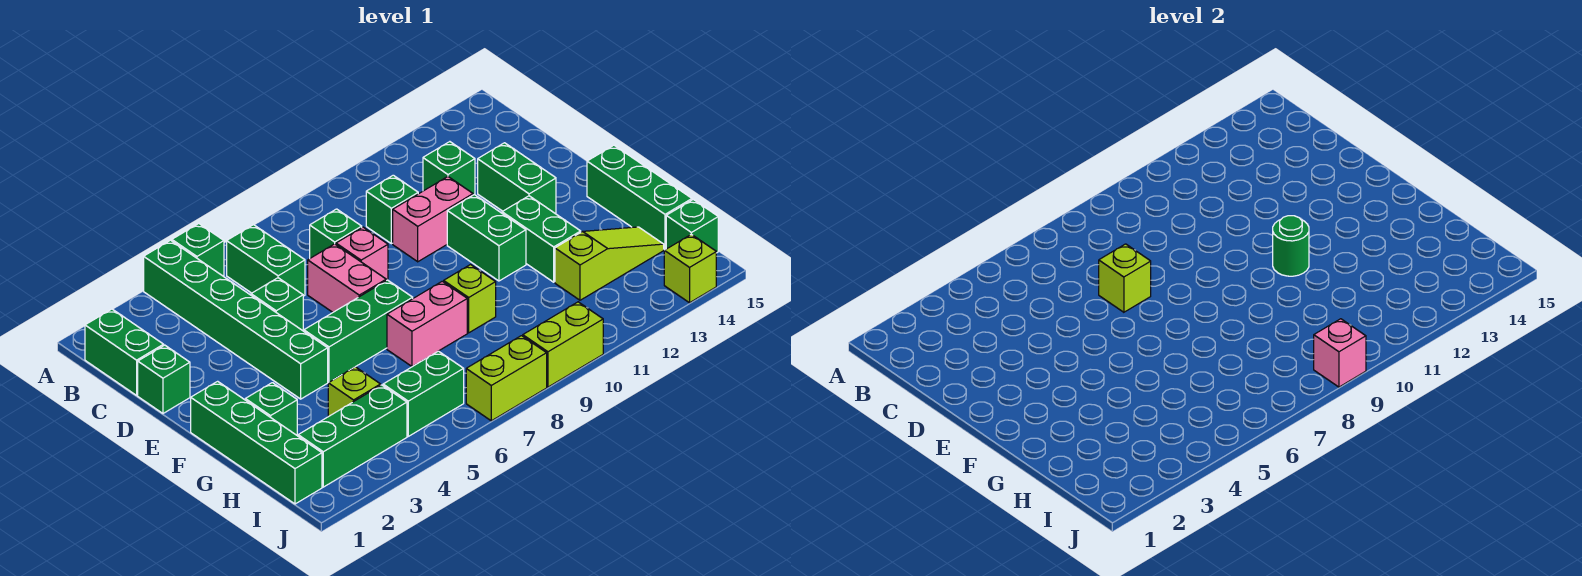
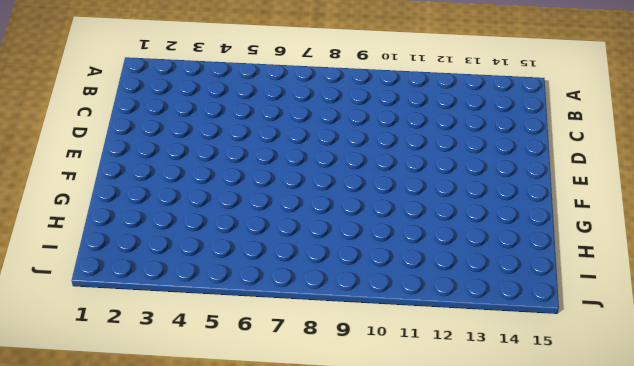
none -> green brick A4:F4 level 1
none -> green brick A5 level 1
none -> green brick B1:C1 level 1
none -> green brick B6:C6 level 1

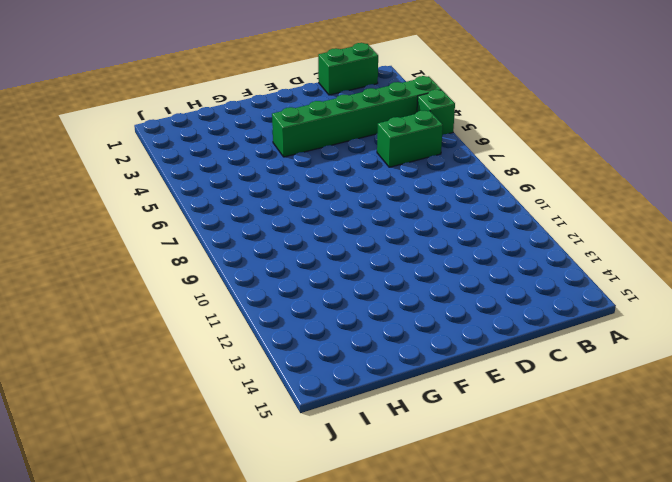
none -> green brick C8 level 1
none -> green brick C10 level 1
none -> green brick C12 level 1
none -> green brick D1 level 1

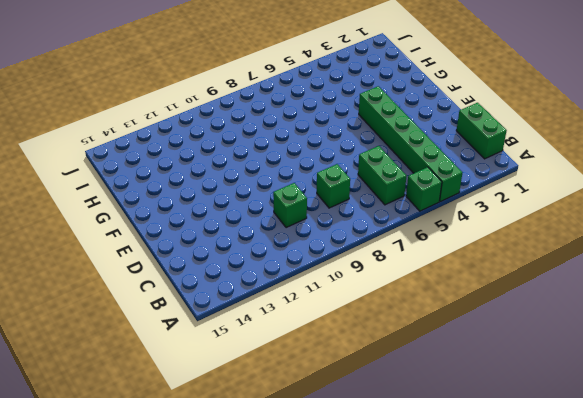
none -> green brick C12 level 1
none -> green brick D1 level 1
none -> green brick D5 level 1
none -> pink brick D7:E7 level 1

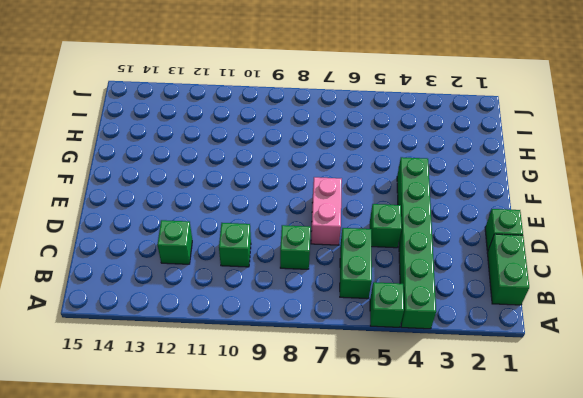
none -> pink brick D8 level 1
none -> pink brick D10:D11 level 1
none -> green brick D13:E13 level 1
none -> green brick E11:F11 level 1

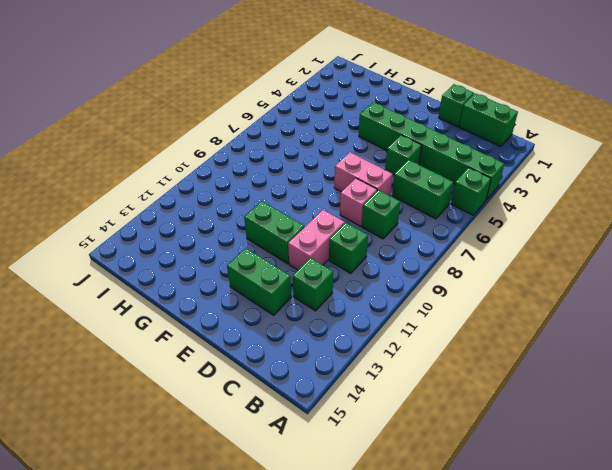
none -> green brick F1:I1 level 1
none -> green brick F5:F7 level 1
none -> green brick F12:G12 level 1
none -> green brick F15:H15 level 1

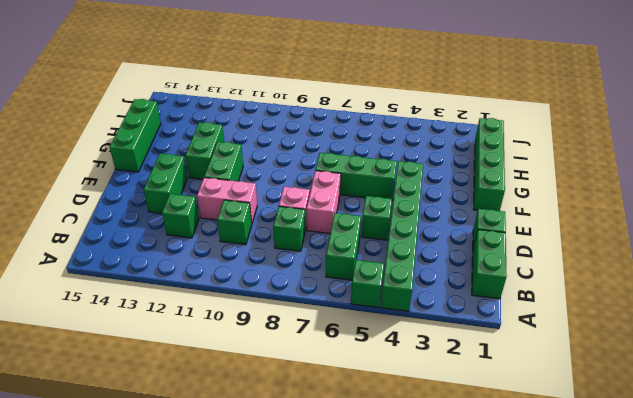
none -> green brick G2 level 1
none -> pink brick G7:G8 level 1
none -> lime brick G9 level 1
none -> lime brick H4 level 1

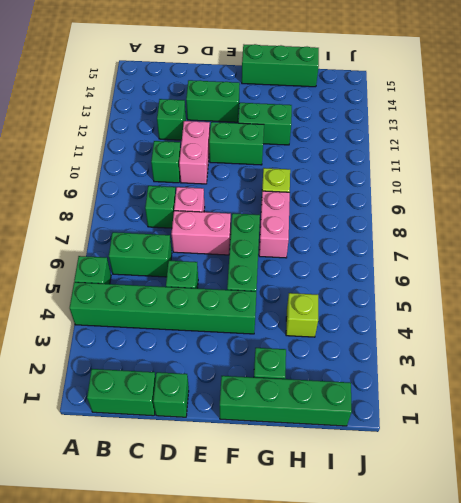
none -> lime slope H12:H14 level 1 top 12
none -> green brick I2:I4 level 1
none -> green brick I5:I6 level 1
none -> green brick I15 level 1

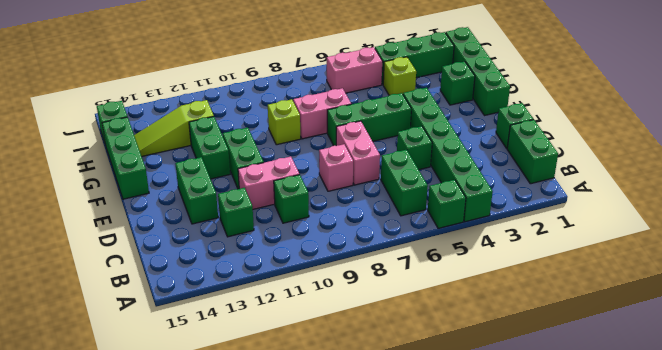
pink brick I5:I6 level 1 -> green brick I5:I6 level 1
none -> green brick C8 level 1
none -> lime brick J7:J8 level 1
none -> lime brick J9:J10 level 1
none -> lime brick J14 level 1

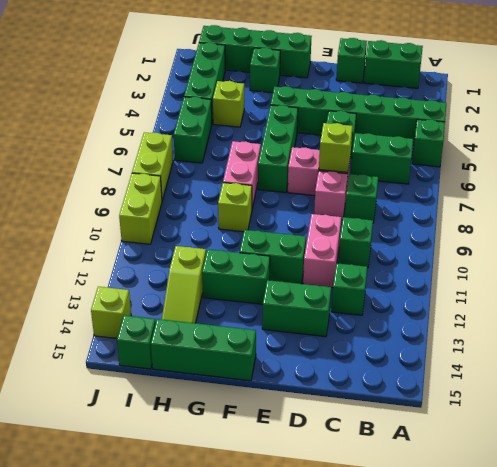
none -> green round brick F11 level 2
none -> pink brick J9 level 2

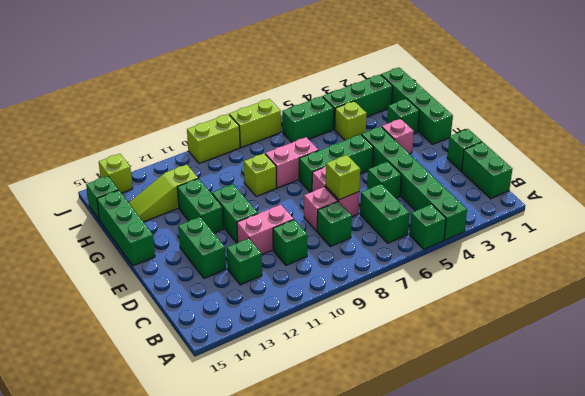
pink brick F3 level 1 -> pink brick J9 level 2
none -> green round brick F11 level 2

